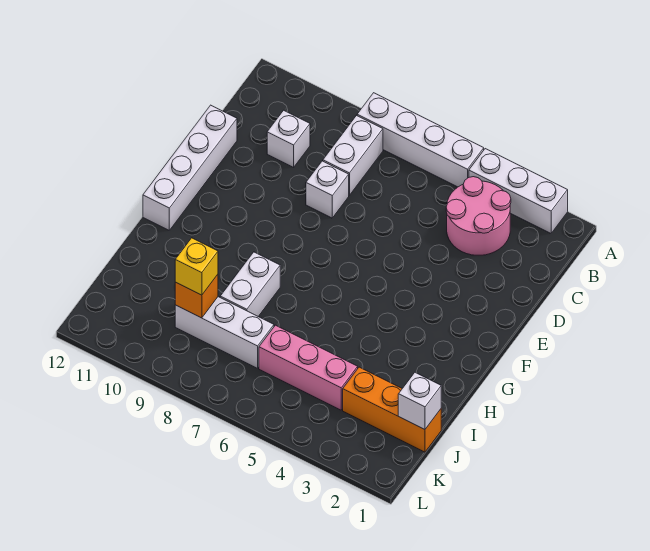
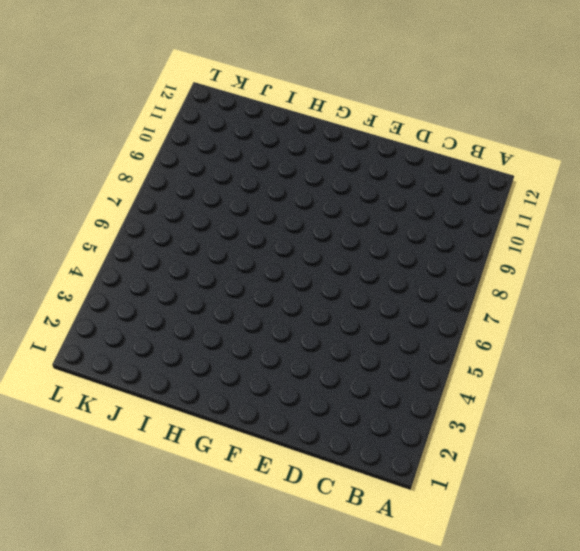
none -> white brick A2:A4 level 1
none -> white brick A5:A8 level 1
none -> pink round brick B3:C4 level 1

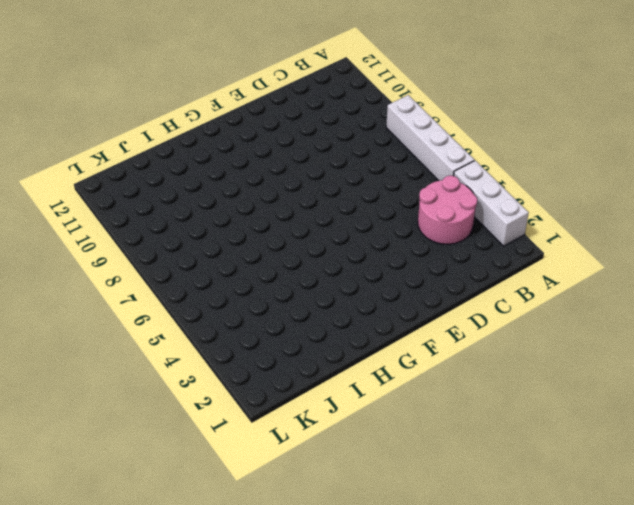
none -> white brick B8:C8 level 1
none -> white brick C10 level 1
none -> white brick D8 level 1

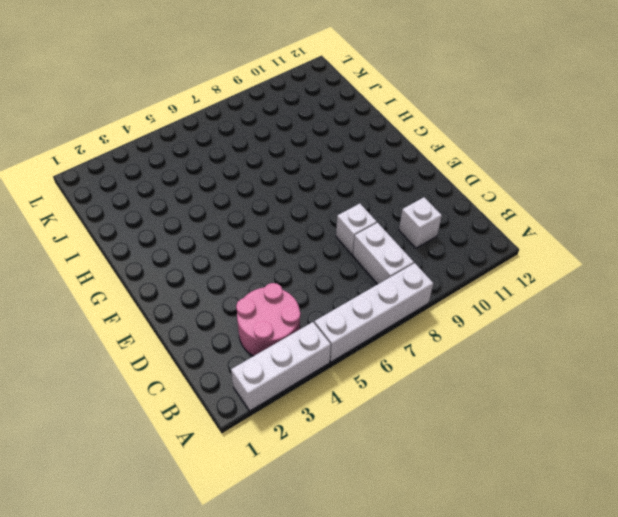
none -> white brick D12:G12 level 1
none -> white brick H8:I8 level 1
none -> orange brick J1:J3 level 1

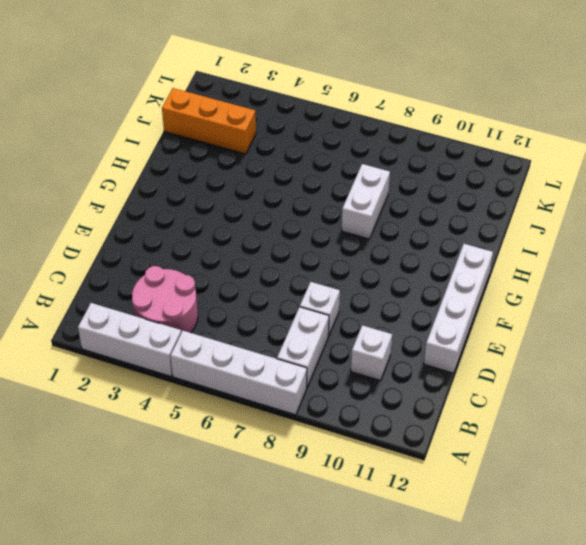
none -> pink brick J4:J6 level 1
none -> white brick J7:J9 level 1
none -> white brick J1 level 2

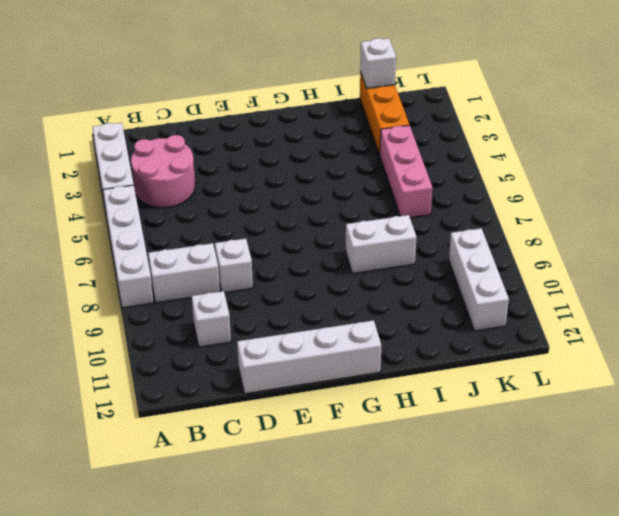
white brick K9:K11 level 1 -> white brick J7:J9 level 1
none -> orange brick J9 level 2
none -> yellow brick J9 level 3

